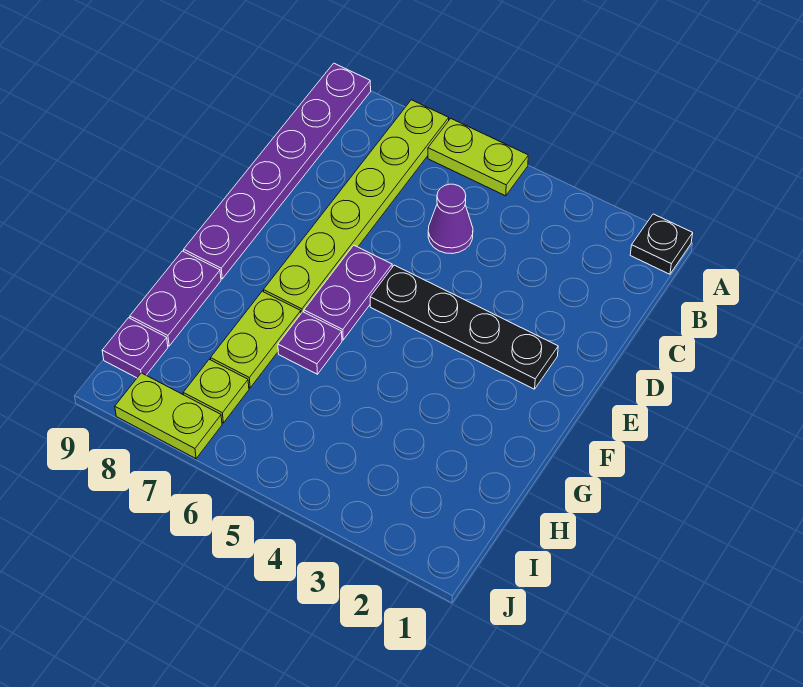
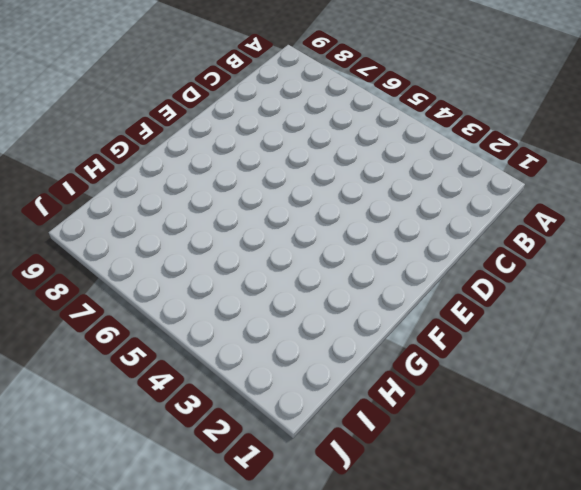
none -> black plate A1 level 1
none -> lime plate A5:A6 level 1
none -> lime plate A7:F7 level 1

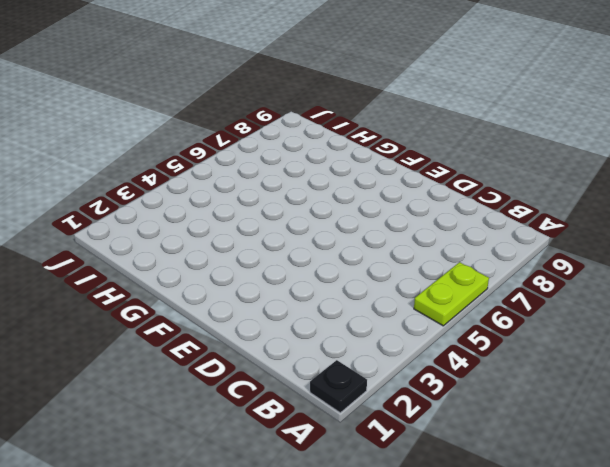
none -> lime plate A7:F7 level 1
none -> purple plate A9:F9 level 1
none -> purple cone C5 level 1

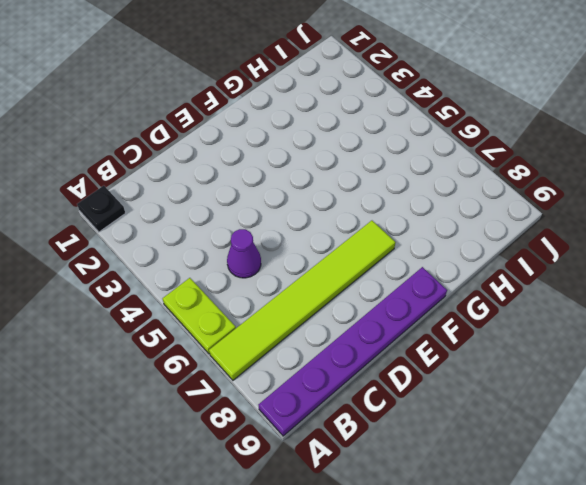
lime tile A7:F7 level 1 -> lime plate A7:F7 level 1
none -> black plate E2:E5 level 1
none -> purple plate E6:F6 level 1
none -> purple plate G6 level 1

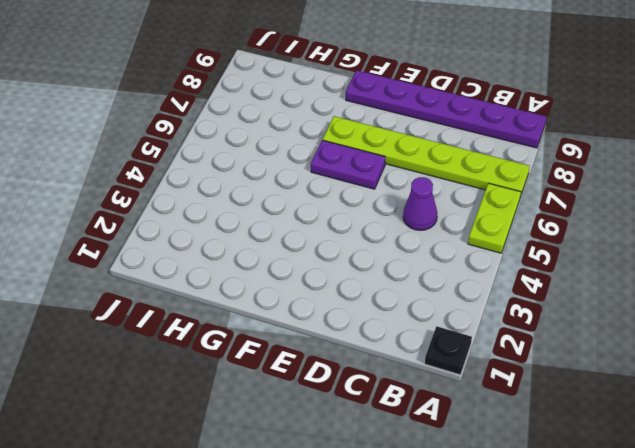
none -> black plate E2:E5 level 1
none -> purple plate G6 level 1
none -> lime plate G7:H7 level 1

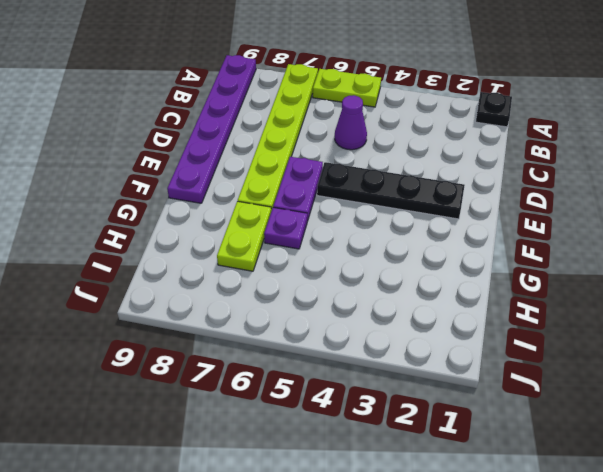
none -> purple plate G9:H9 level 1
none -> lime plate I7 level 1
none -> purple plate I9 level 1

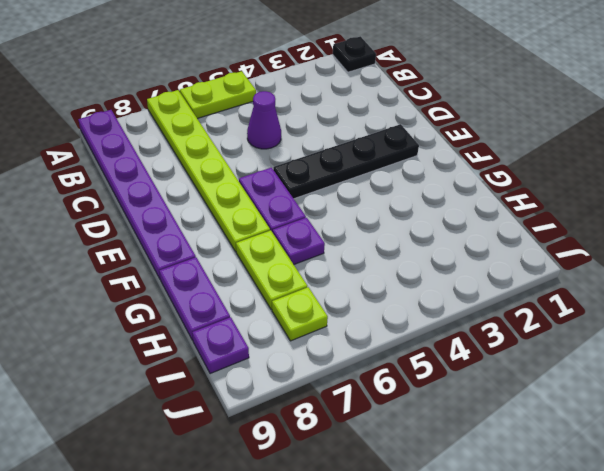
none -> lime plate J7:J8 level 1

